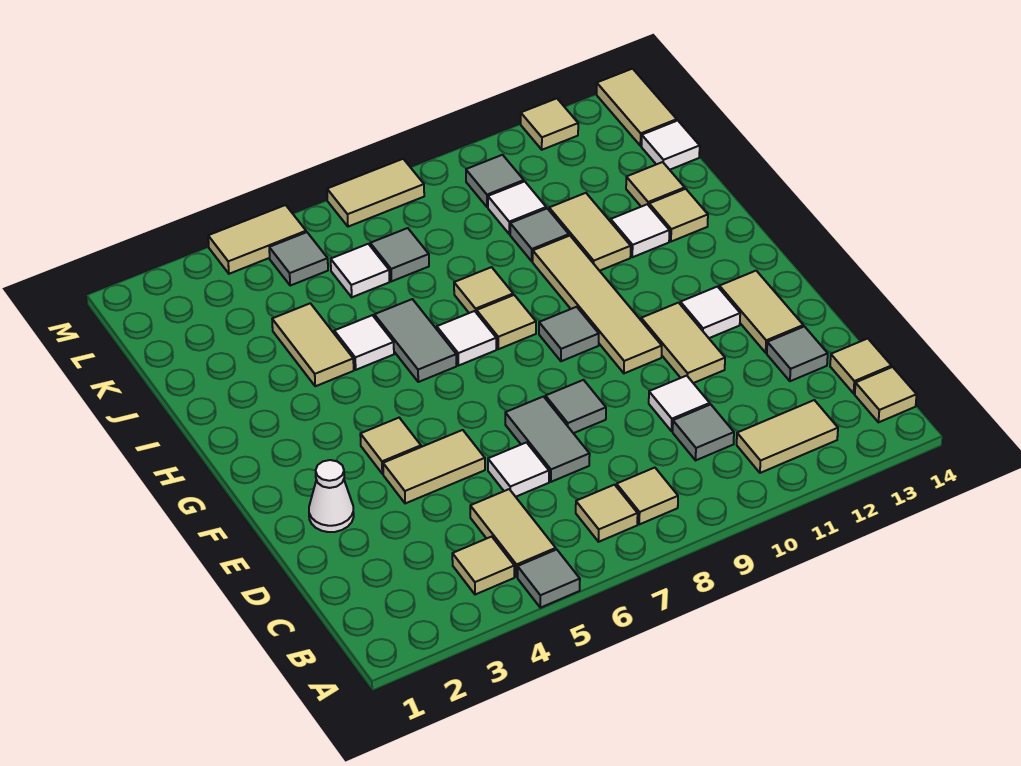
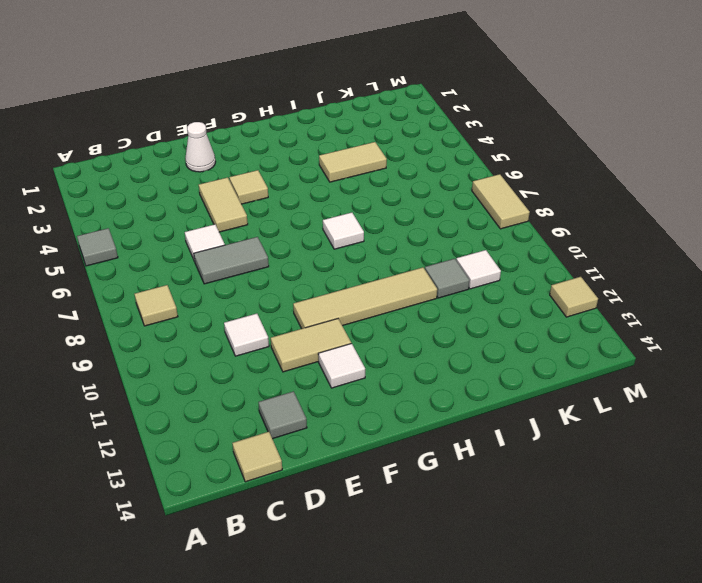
none -> tan tile B4 level 1
none -> tan tile B5:C5 level 1
none -> tan tile B7 level 1
none -> tan tile B11:B12 level 1

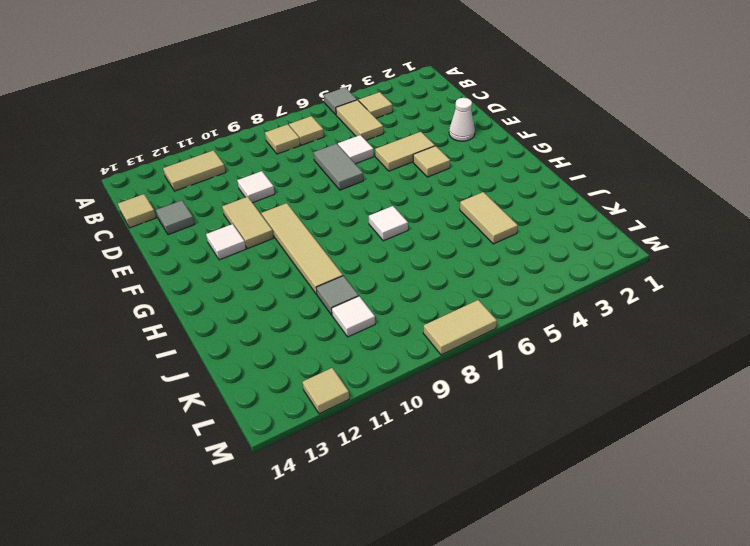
none -> tan tile B14 level 1
none -> grey tile C10 level 1
none -> grey tile E8 level 1
none -> tan tile E13:F13 level 1

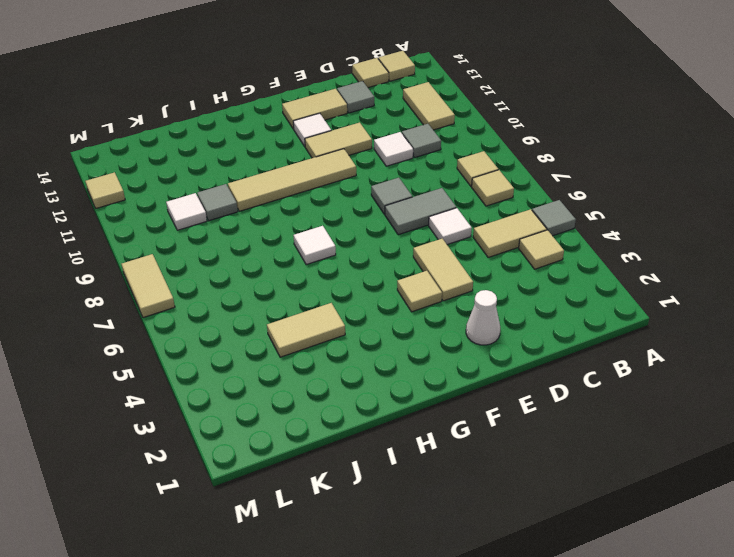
none -> grey tile G9 level 1
none -> grey tile H6:I6 level 1
none -> tan tile H8 level 1
none -> white tile I5 level 1

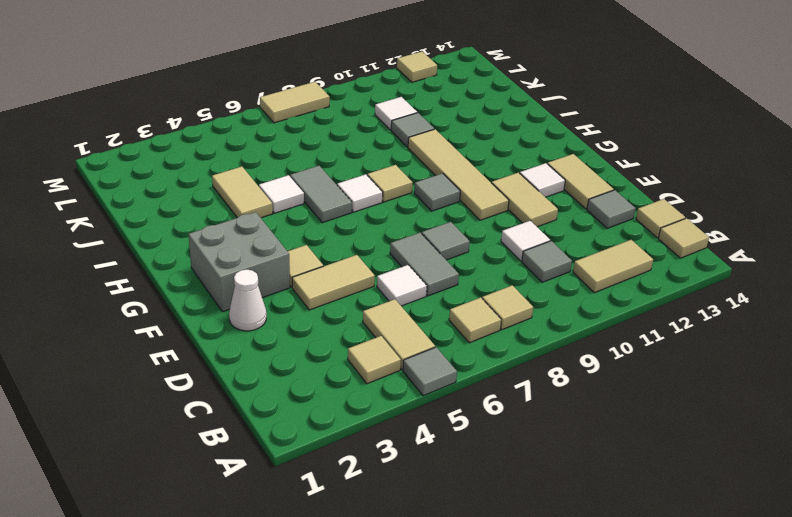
grey brick F2:G3 level 1 -> none
none -> tan tile I8 level 1
none -> tan tile I11:J11 level 1
none -> white tile I12 level 1
none -> tan tile I13 level 1

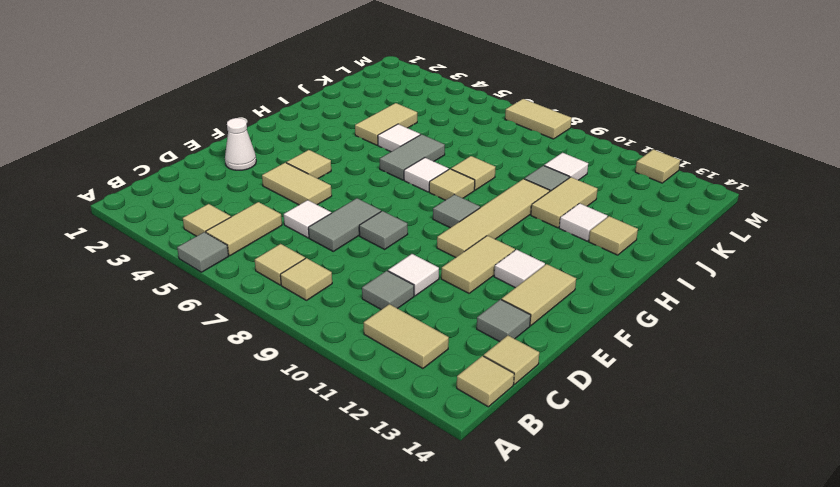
none -> tan tile J13 level 1
none -> white tile K6 level 1
none -> grey tile K7 level 1
none -> white tile K14 level 1

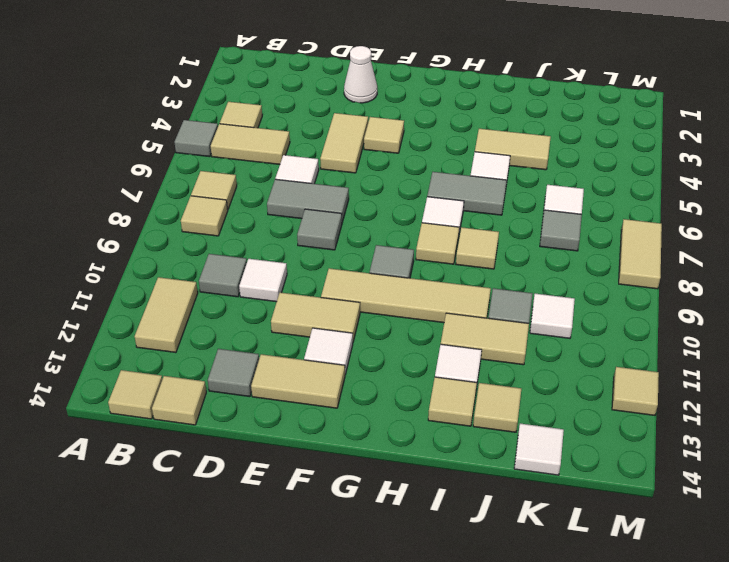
none -> grey tile L5 level 1
none -> grey tile L10 level 1
none -> tan tile L14:M14 level 1
none -> tan tile M4:M5 level 1

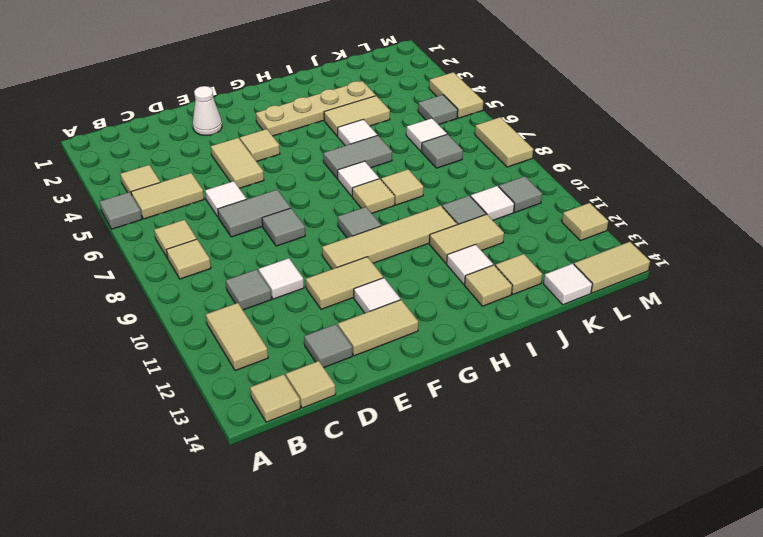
tan plate G3:J3 level 1 -> none

